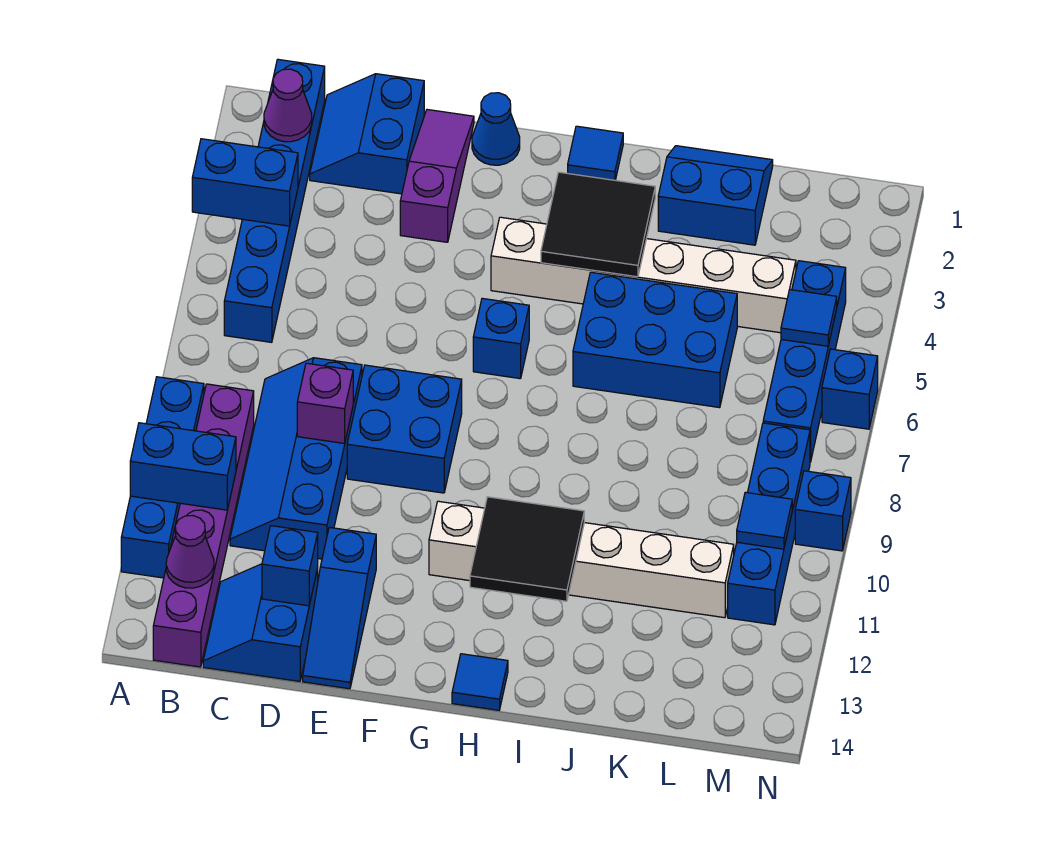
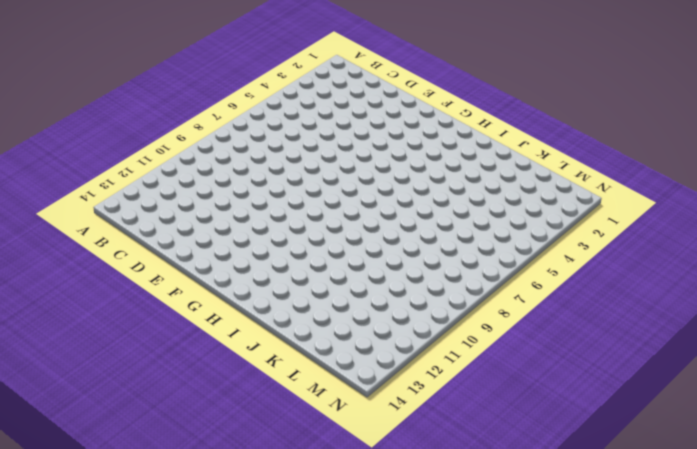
none -> blue brick A9:A12 level 1
none -> blue brick B1:B6 level 1
none -> purple brick B9:B14 level 1
none -> blue slope C1:D2 level 1 top D

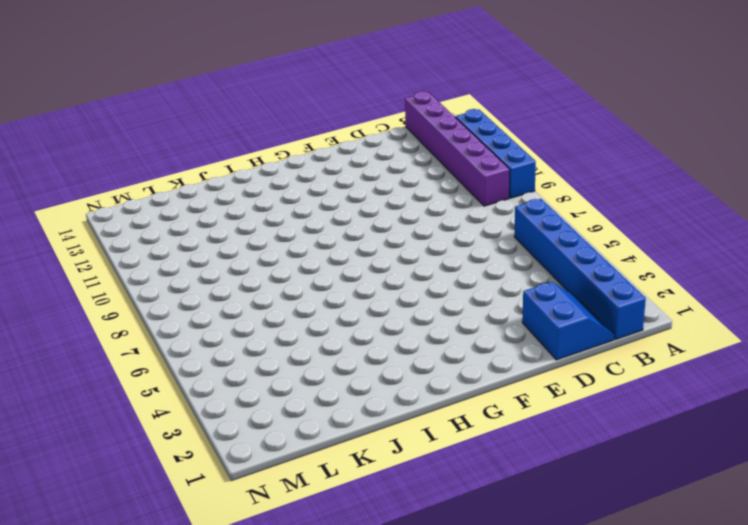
none -> blue slope C8:D11 level 1 top D
none -> blue slope C13:D14 level 1 top D
none -> purple slope E1:E3 level 1 top 3
none -> blue brick E8:F9 level 1

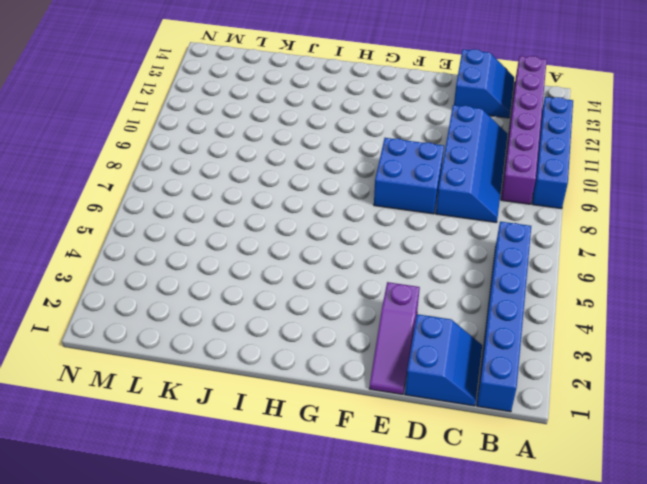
none -> blue slope E12:E14 level 1 top 12
none -> blue cone F1 level 1
none -> white brick G4:L4 level 1
none -> blue brick G6 level 1

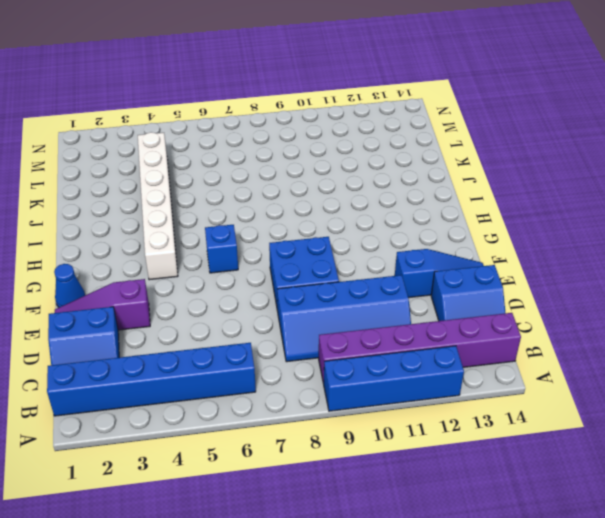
none -> white brick G11:L11 level 1
none -> blue tile H1 level 1
none -> blue tile H14 level 1
none -> blue brick I5:K6 level 1

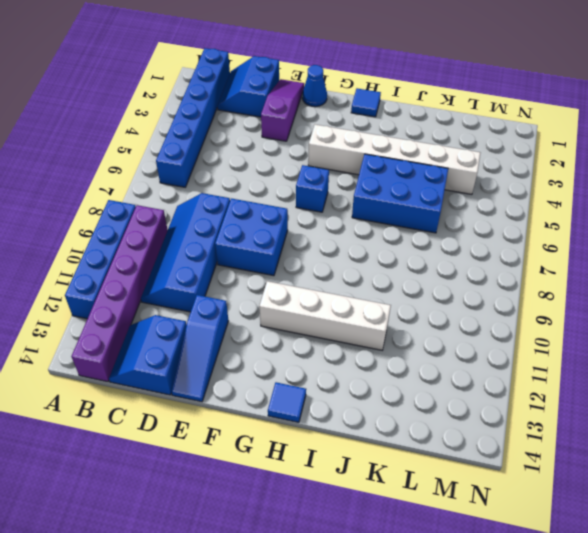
white brick G11:J11 level 1 -> white brick G11:L11 level 1
none -> blue slope J1:K2 level 1 top 2
none -> blue brick M4:M7 level 1
none -> blue brick M8:M11 level 1
none -> blue brick N6 level 1

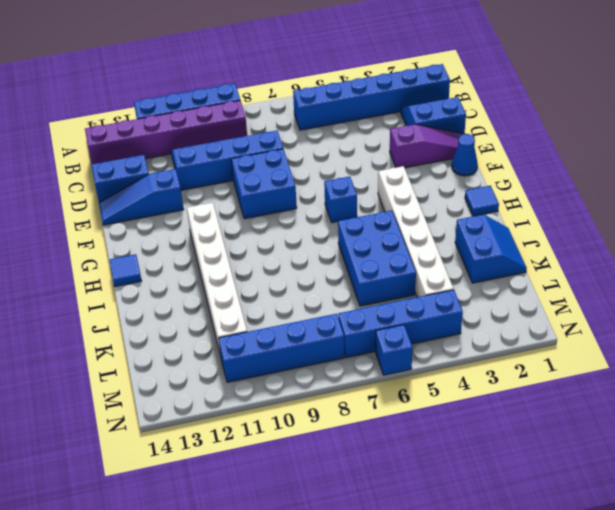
none -> blue brick N9 level 1
none -> blue brick A4:B4 level 2
none -> blue brick A11:B11 level 2
none -> purple cone B2 level 2

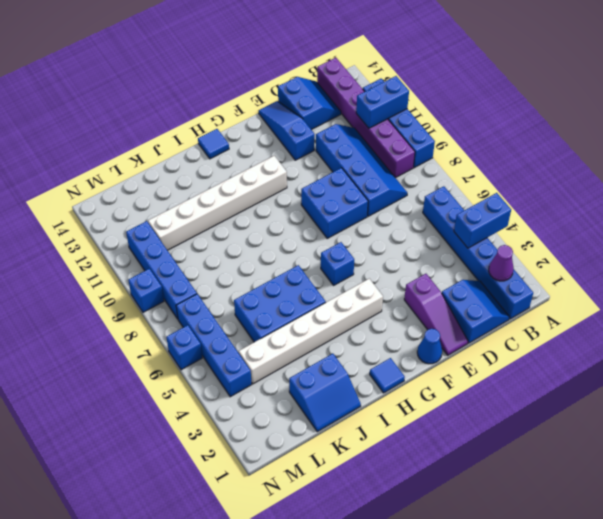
none -> purple cone B13 level 2
none -> purple brick D9 level 2
none -> blue brick D13 level 2
none -> black tile H3:I4 level 2

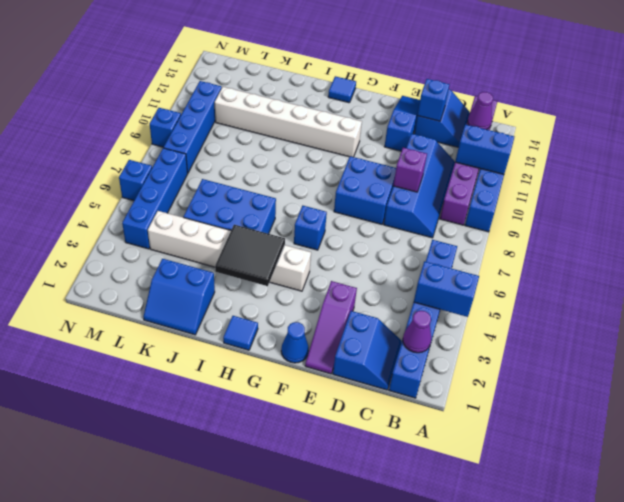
none -> black tile H11:I12 level 2
none -> blue tile M5 level 2
none -> blue tile M10 level 2

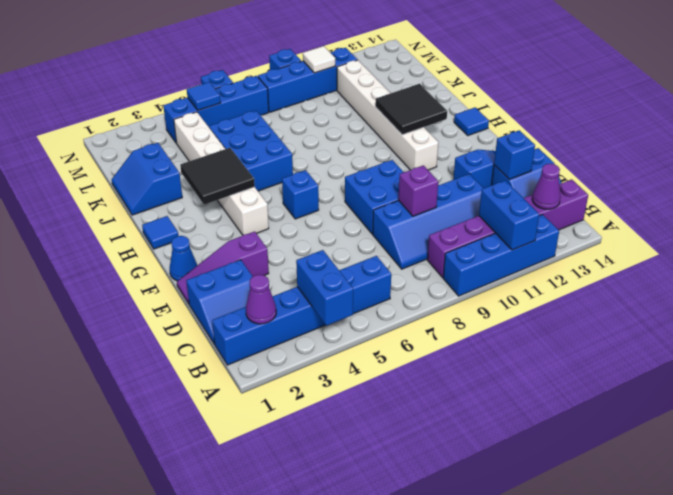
white tile M10 level 2 -> blue tile M10 level 2

